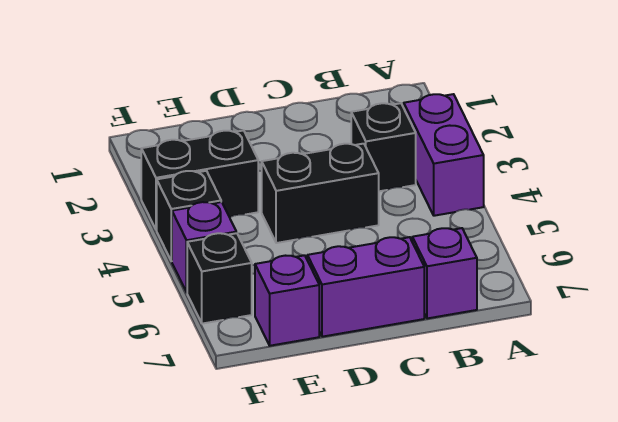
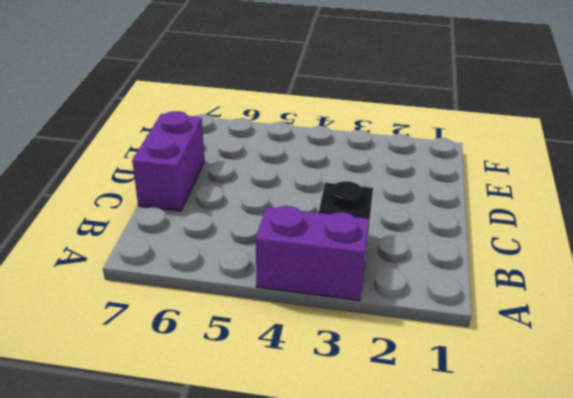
none -> purple brick B7 level 1
none -> black brick C4:D4 level 1

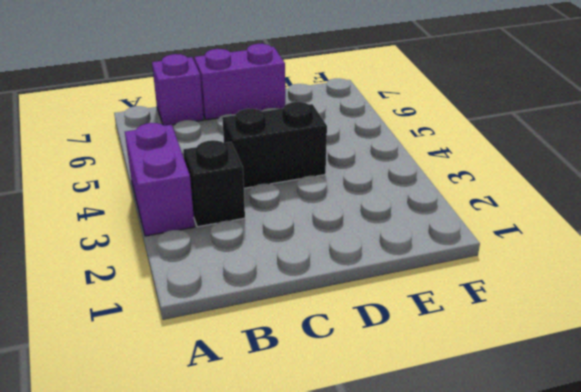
none -> black brick E3:F3 level 1
none -> purple brick E7 level 1

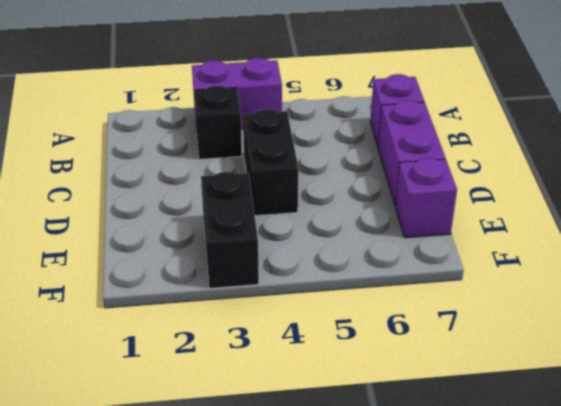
none -> black brick F4 level 1
none -> purple brick F5 level 1

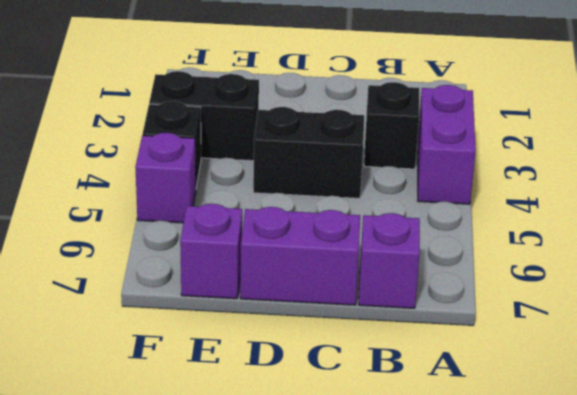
none -> black brick F6 level 1

